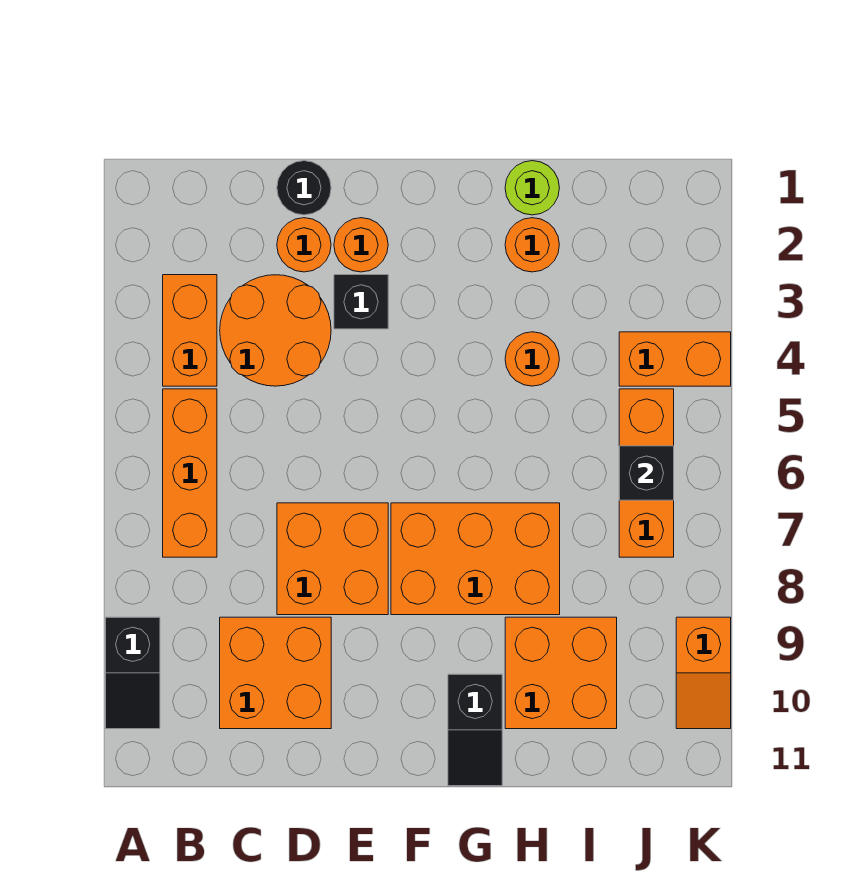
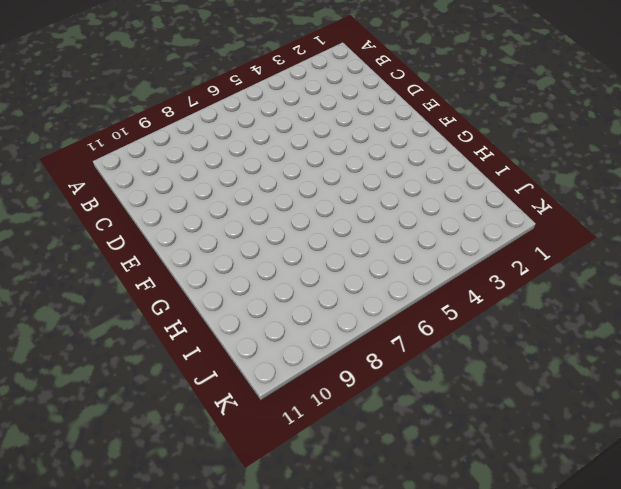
none -> black slope A9:A10 level 1 top 9
none -> orange brick B3:B4 level 1
none -> orange brick B5:B7 level 1

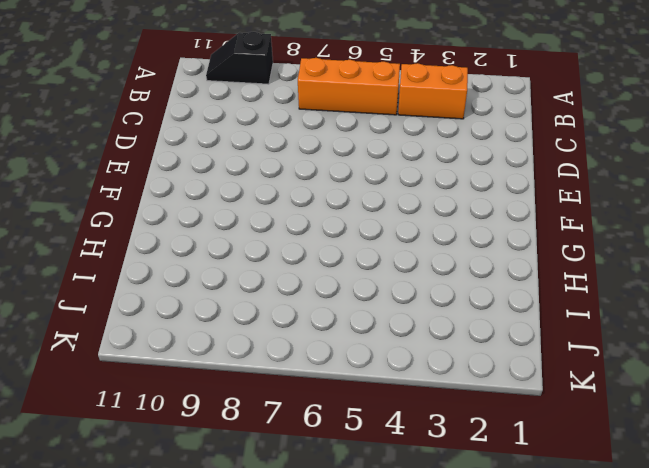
none -> orange round brick C3:D4 level 1
none -> orange brick C9:D10 level 1
none -> black round brick D1 level 1

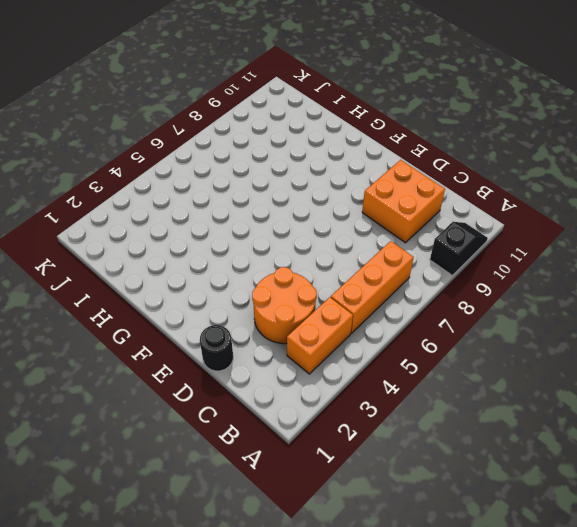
none -> orange round brick D2 level 1
none -> orange brick D7:E8 level 1
none -> orange round brick E2 level 1

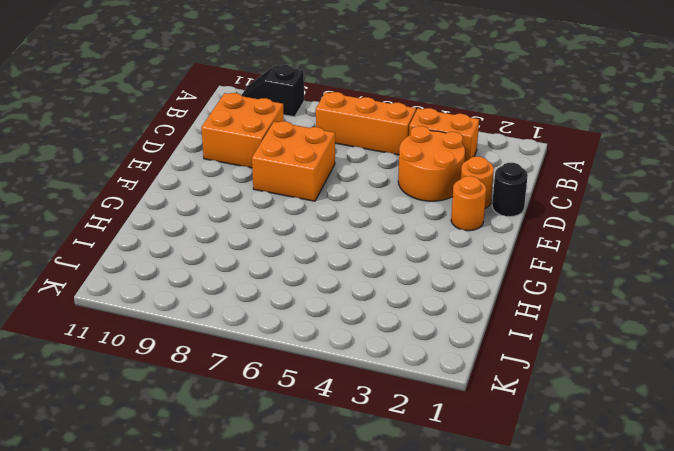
none -> black brick E3 level 1
none -> orange brick F7:H8 level 1
none -> black slope G10:G11 level 1 top 10

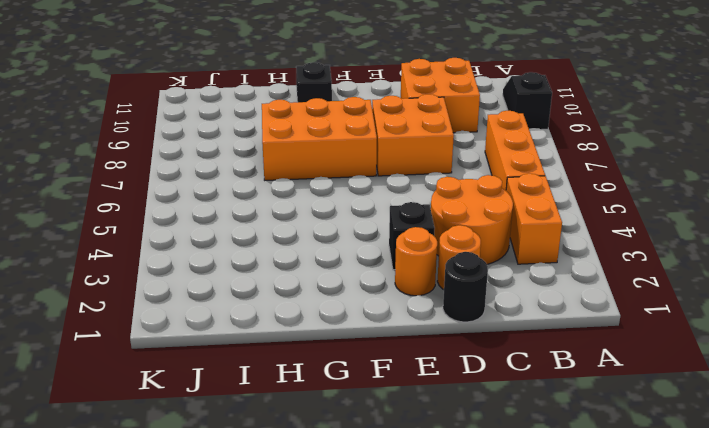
none -> lime round brick H1 level 1
none -> orange round brick H2 level 1
none -> orange round brick H4 level 1

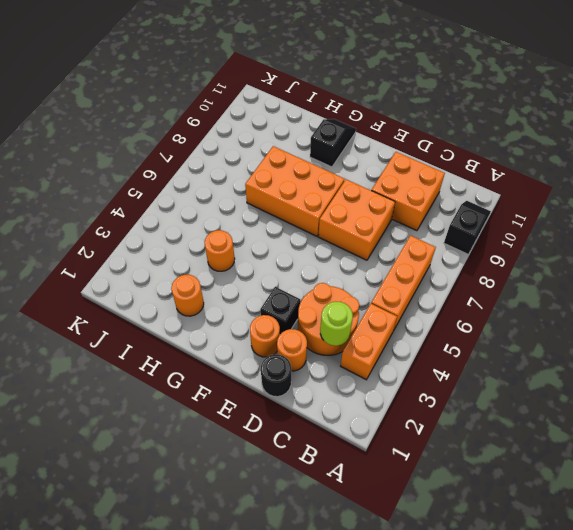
lime round brick C3 level 2 -> lime round brick H1 level 1
none -> orange brick H9:I10 level 1
none -> orange brick J4:K4 level 1
none -> orange brick J5:J7 level 1

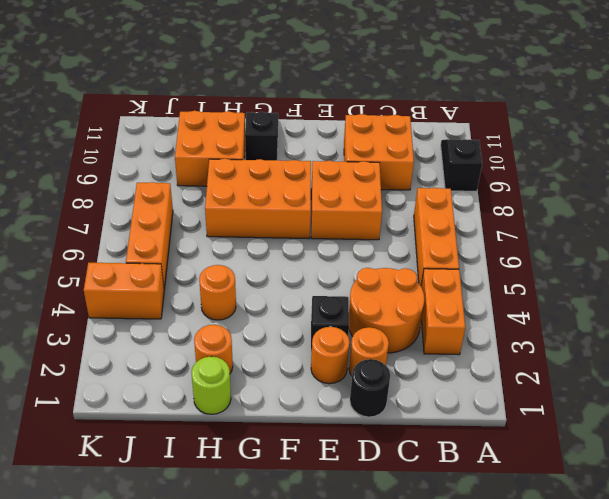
none -> orange slope K9:K10 level 1 top 9
none -> black brick J6 level 2

